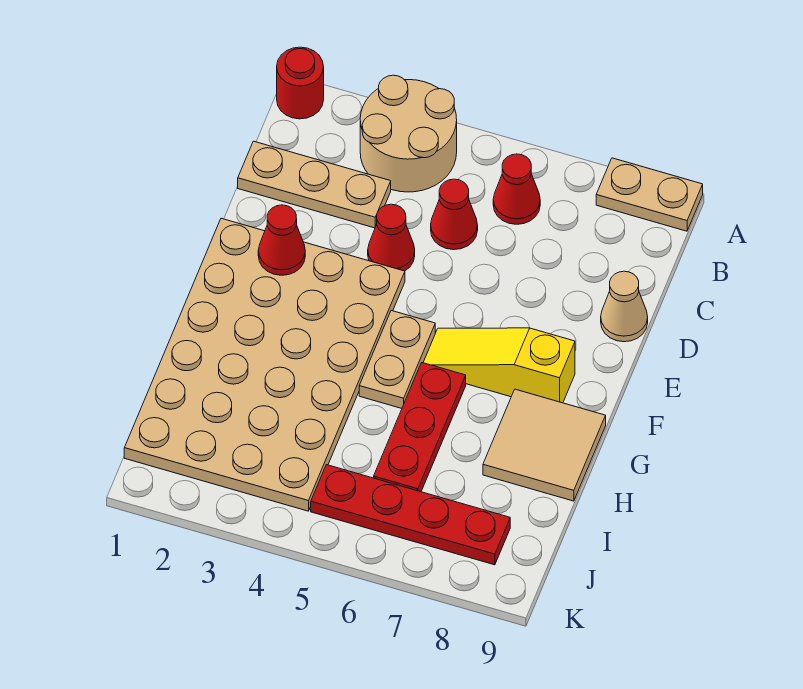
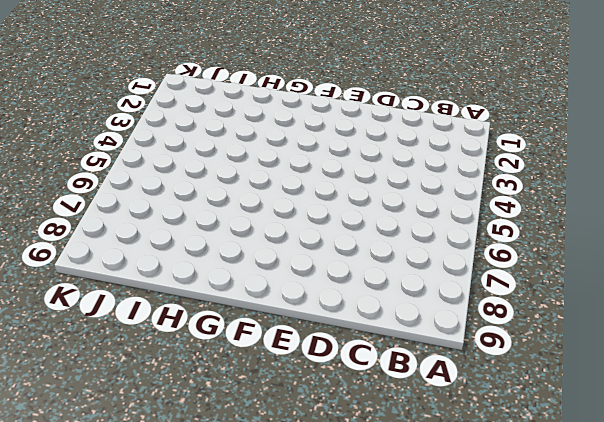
none -> red round brick A1 level 1
none -> tan round brick A3:B4 level 1
none -> tan plate A8:A9 level 1

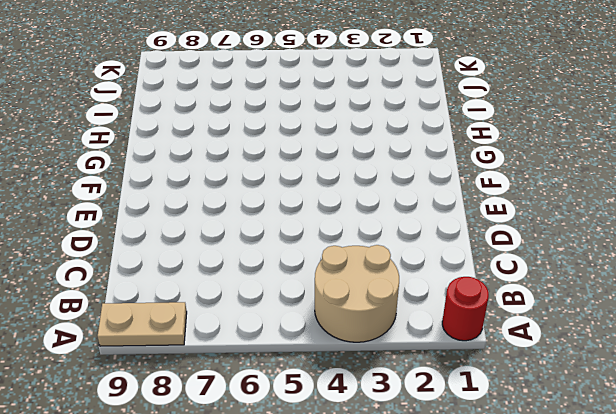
none -> red cone B6 level 1
none -> tan plate C1:C3 level 1
none -> red cone C5 level 1

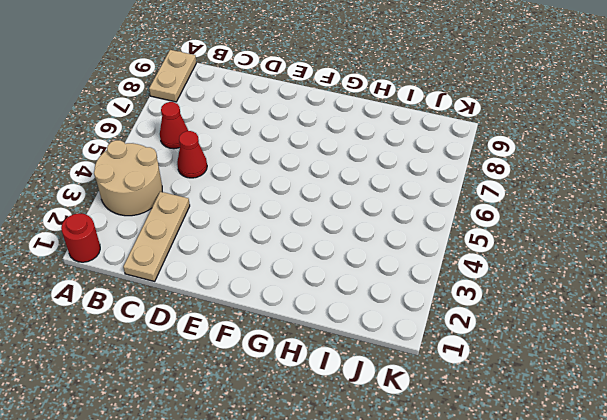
none -> red cone D4 level 1
none -> tan cone D9 level 1
none -> tan plate E1:J4 level 1

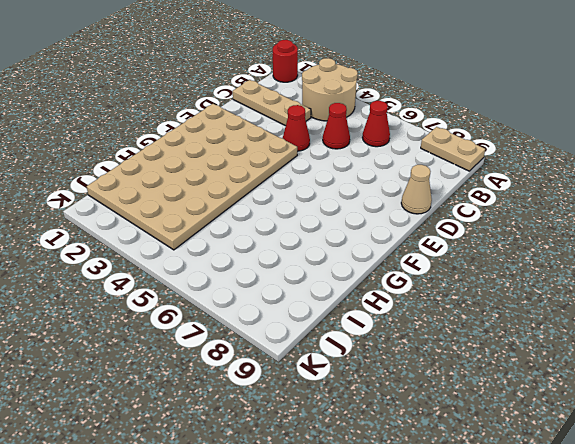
none -> tan plate F5:G5 level 1
none -> yellow slope F6:F8 level 1 top 8
none -> red plate G6:I6 level 1

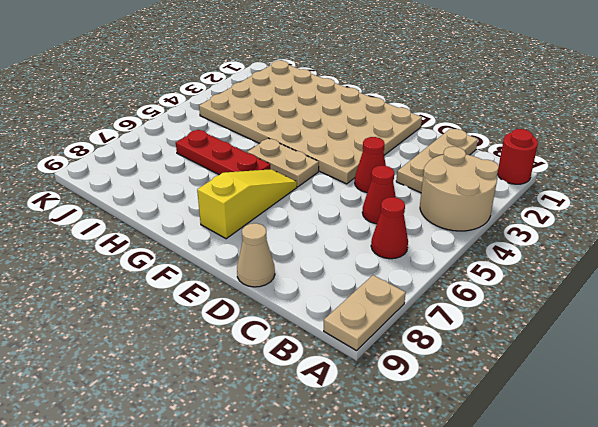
none -> tan tile G8:H9 level 1
none -> red plate J5:J8 level 1
none -> red cone E2 level 2

